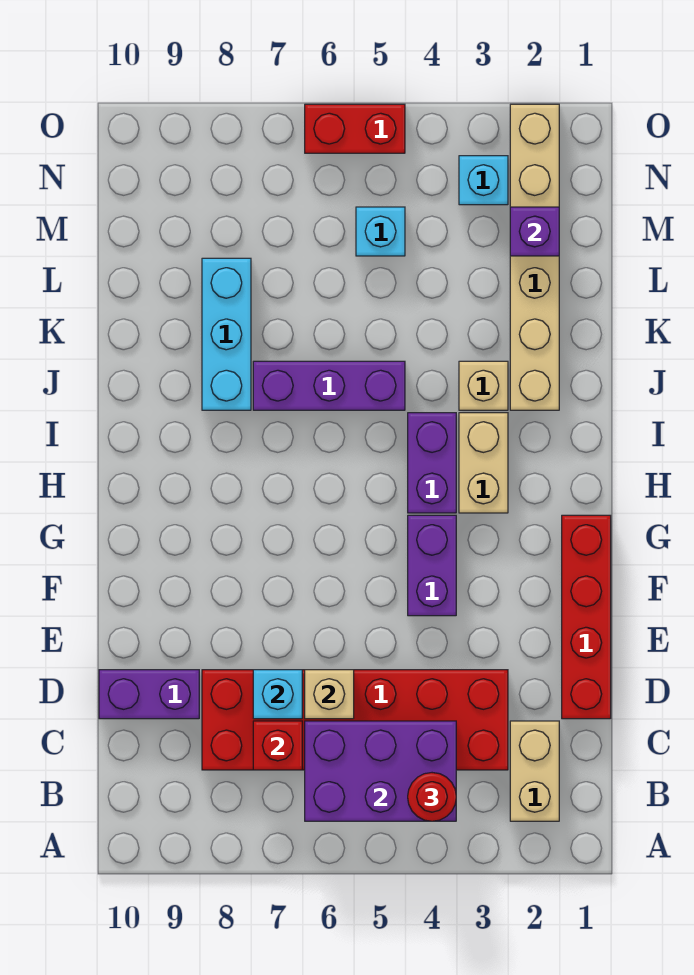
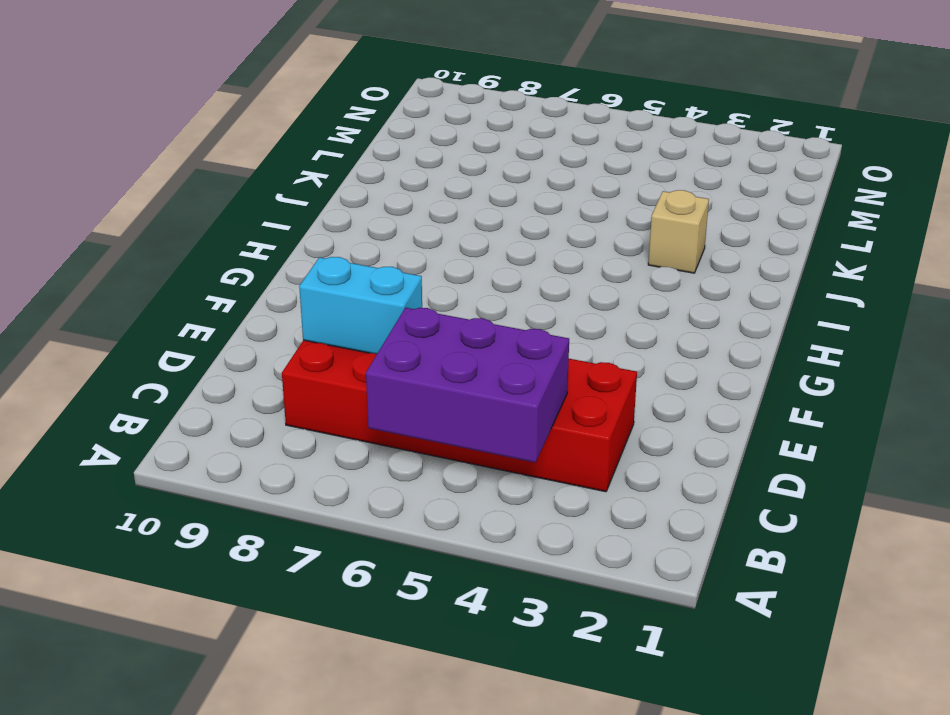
cyan brick D7:D8 level 2 -> cyan brick D7 level 2
none -> tan brick B2:C2 level 1
none -> red brick D1:G1 level 1
none -> purple brick D9:D10 level 1

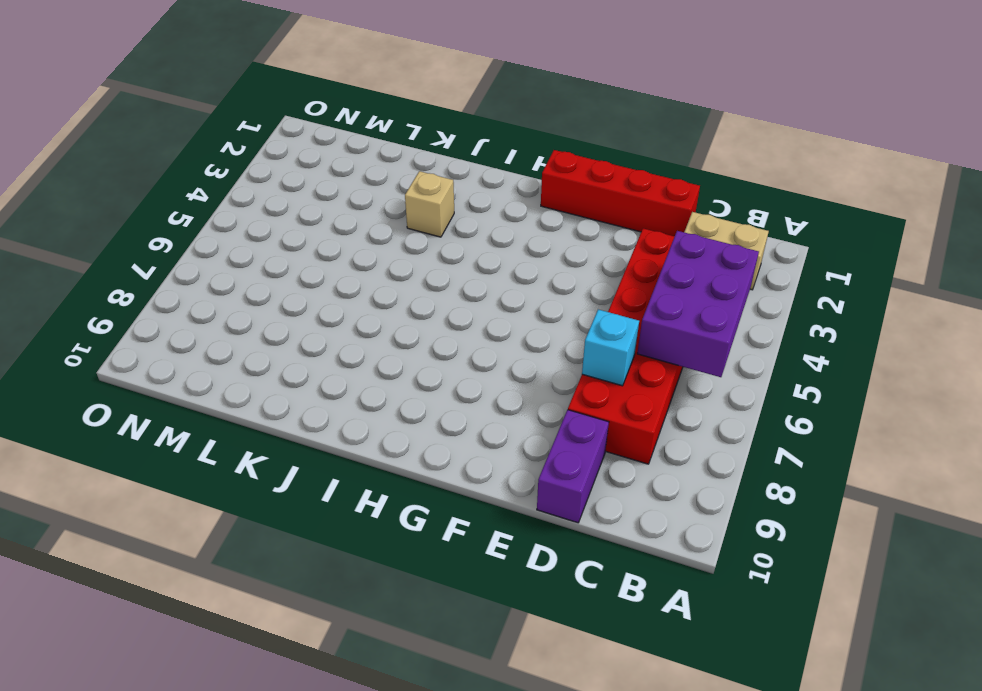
none -> purple brick F4:G4 level 1
none -> tan brick H3:I3 level 1
none -> purple brick H4:I4 level 1

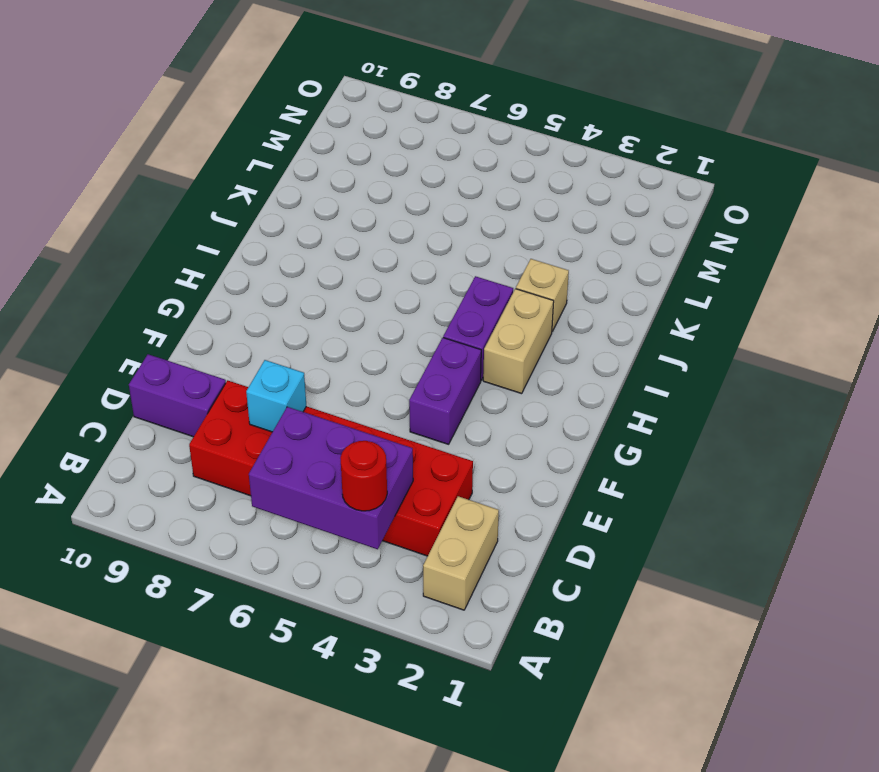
none -> red brick D1:G1 level 1
none -> tan brick J2:O2 level 1
none -> purple brick J5:J7 level 1

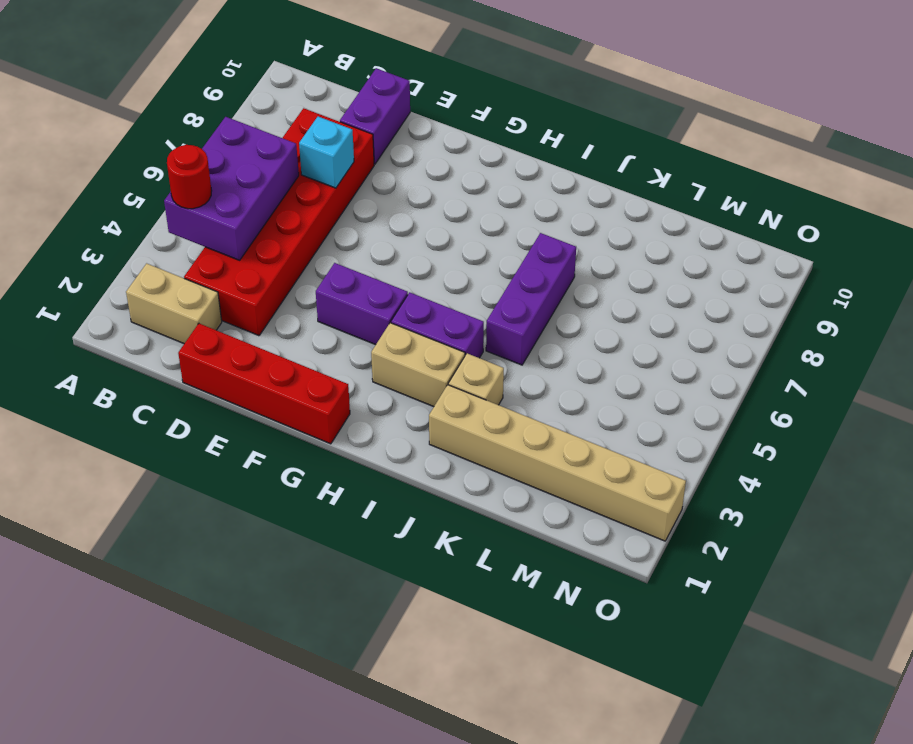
none -> cyan brick J8:L8 level 1
none -> cyan brick M5 level 1
none -> cyan brick N3 level 1

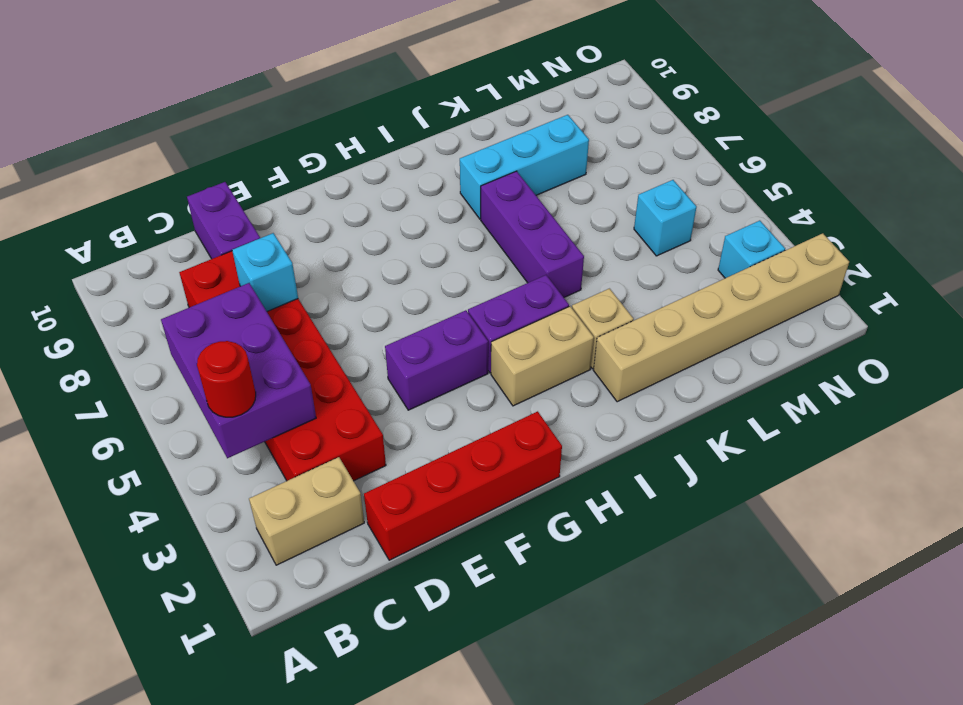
none -> red brick O5:O6 level 1
none -> red brick C7 level 2
none -> tan brick D6 level 2

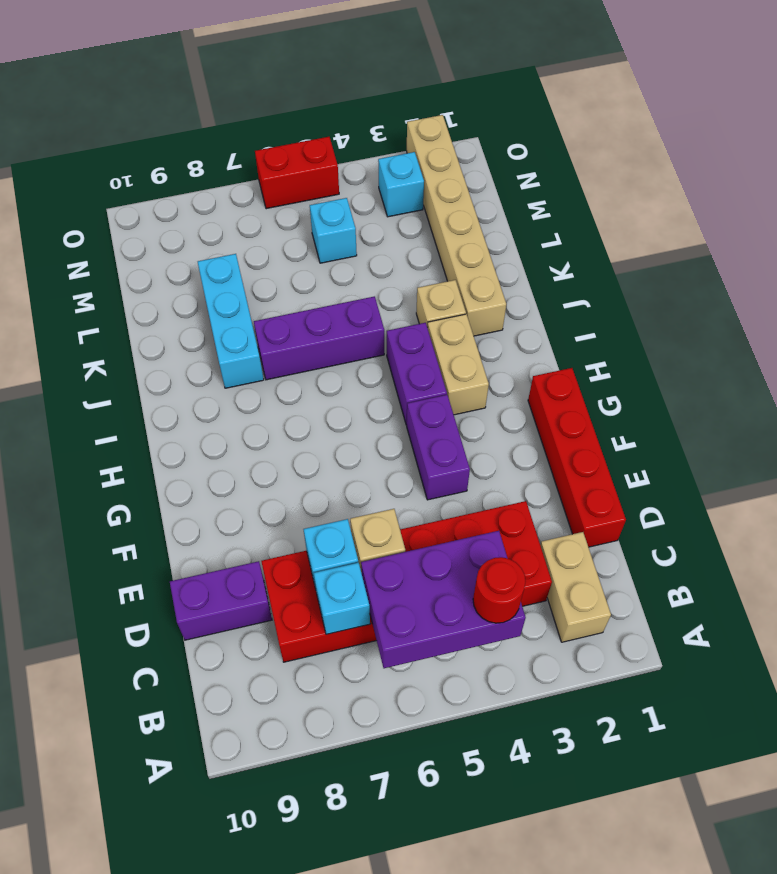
cyan brick C7 level 2 -> red brick C7 level 2
none -> purple brick M2 level 2

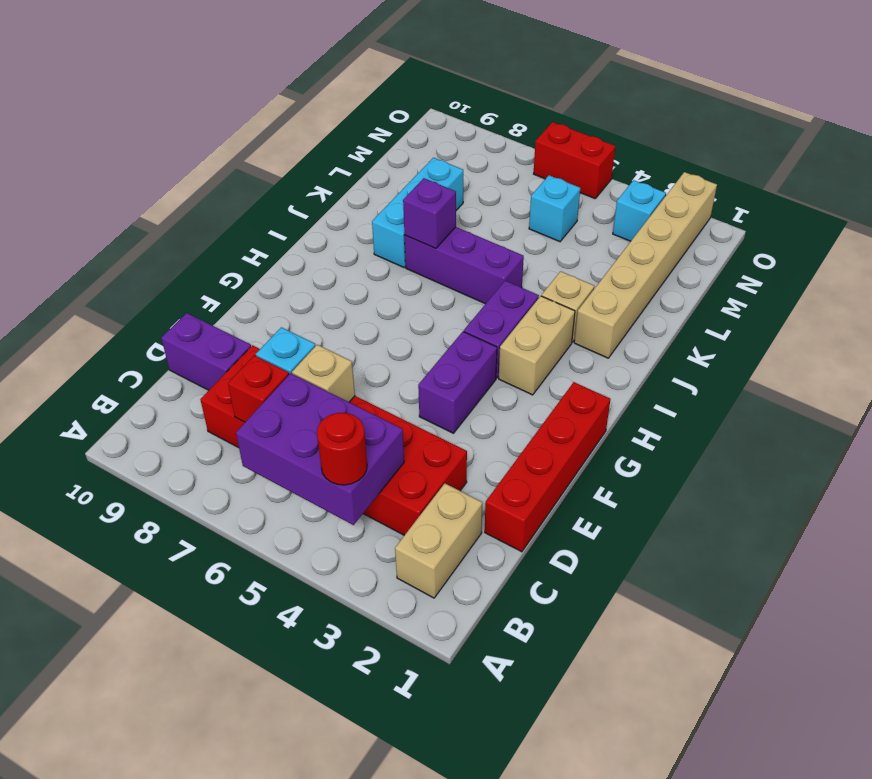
purple brick J7 level 2 -> purple brick M2 level 2

